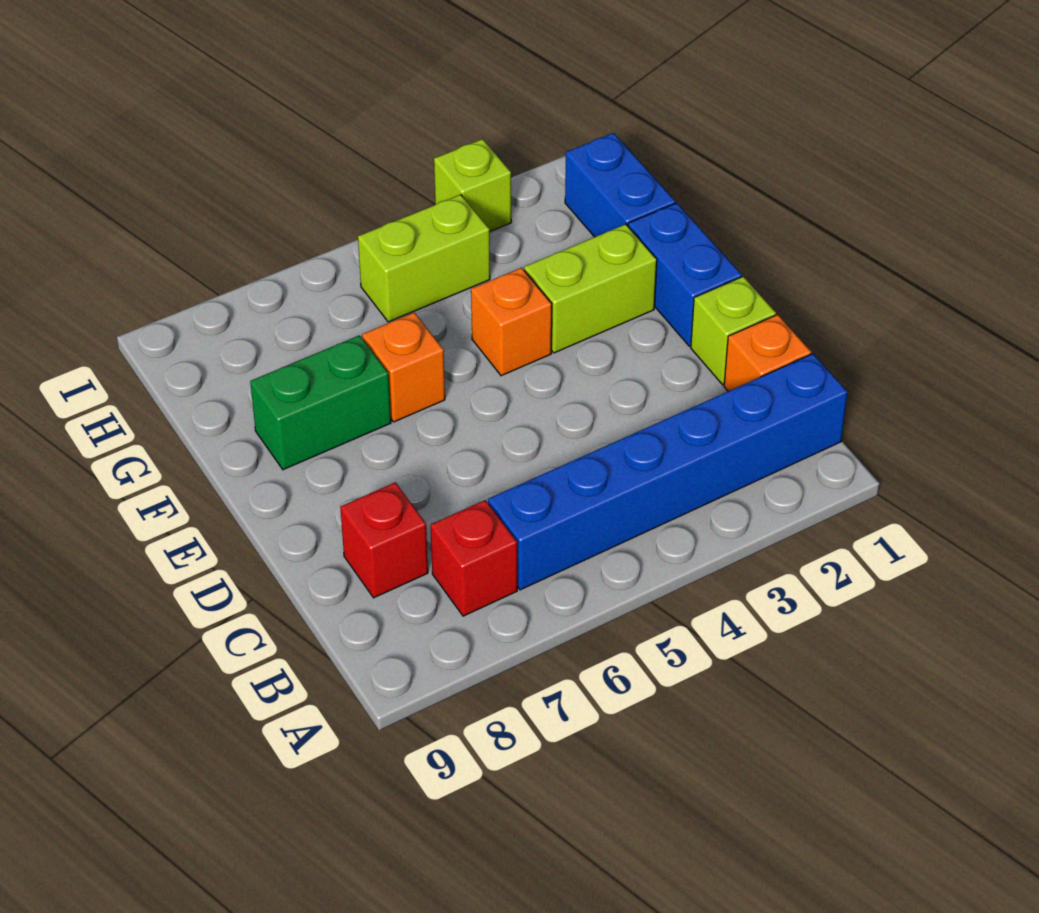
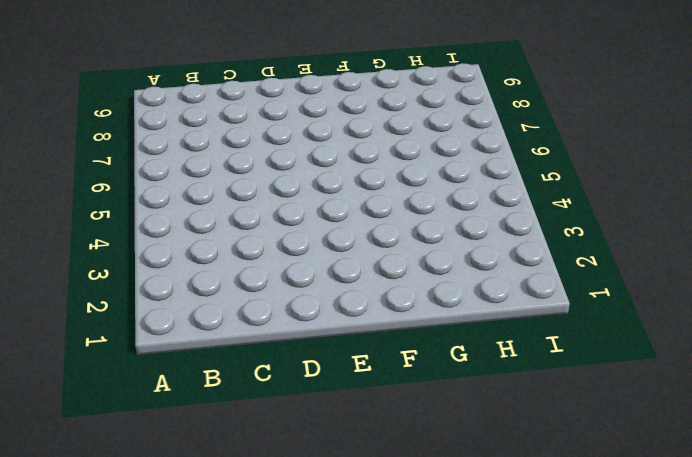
none -> blue brick B1:B6 level 1
none -> red brick B7 level 1
none -> orange brick C1 level 1

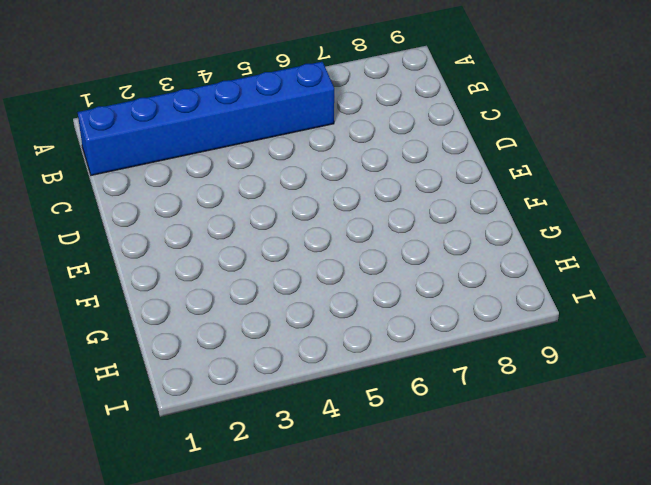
none -> red brick B7 level 1
none -> orange brick C1 level 1
none -> red brick C8 level 1

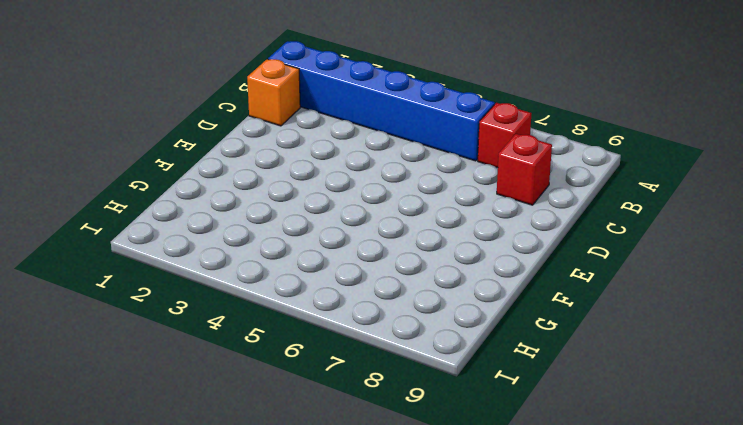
none -> lime brick D1 level 1
none -> blue brick E1:F1 level 1
none -> lime brick F2:F3 level 1

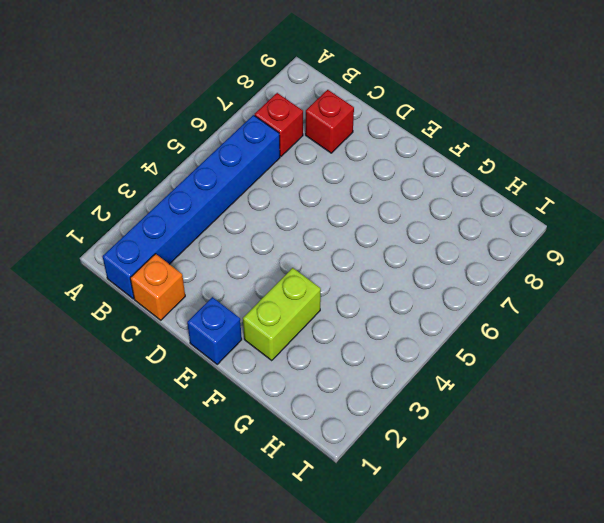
blue brick E1 level 1 -> blue brick E1:F1 level 1
none -> lime brick D1 level 1
none -> orange brick F4 level 1
none -> orange brick F6 level 1

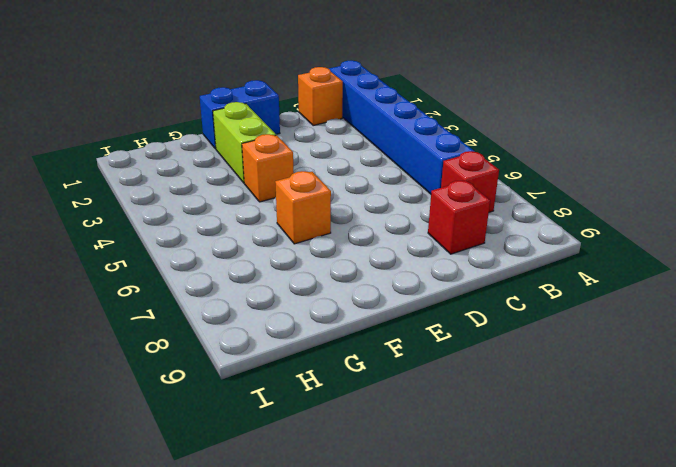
none -> lime brick D1 level 1
none -> green brick F7:F8 level 1
none -> blue brick G1:H1 level 1

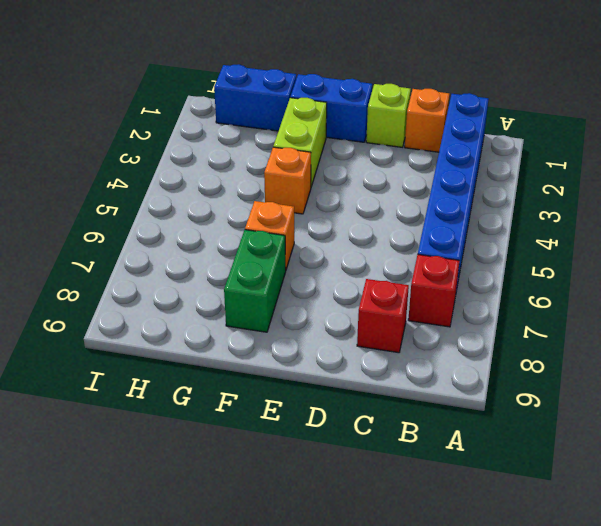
none -> lime brick H4:H5 level 1
none -> lime brick I3 level 1

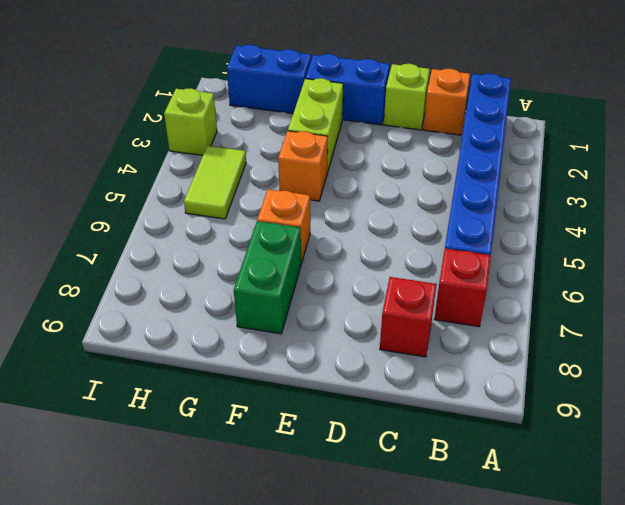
lime tile H4:H5 level 1 -> lime brick H4:H5 level 1

